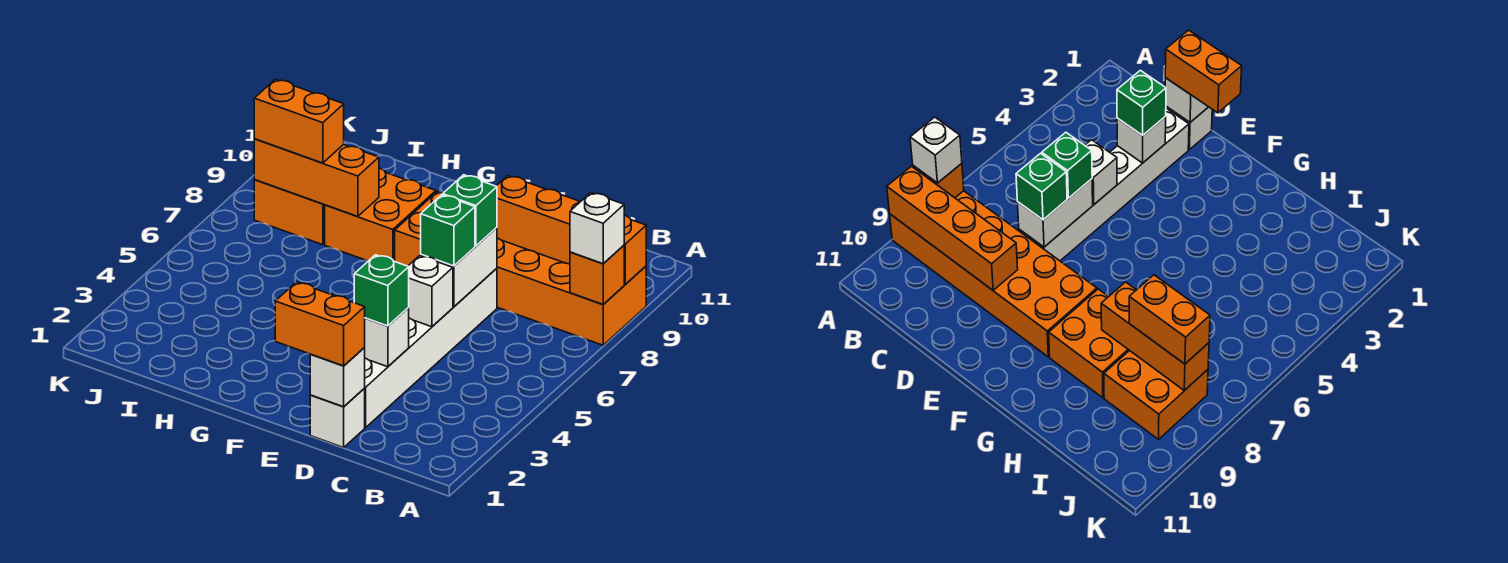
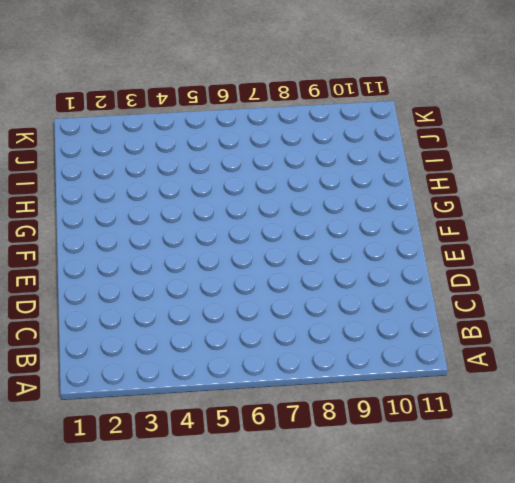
none -> orange brick A8:F9 level 1
none -> white brick D1 level 1
none -> white brick D2:D7 level 1

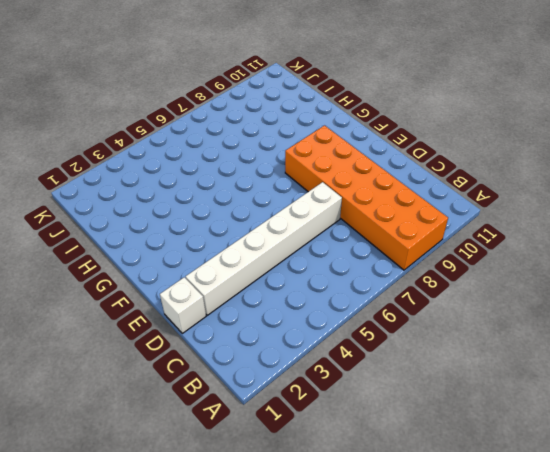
none -> orange brick G8:H9 level 1
none -> orange brick I8:J9 level 1
none -> orange brick A8 level 2

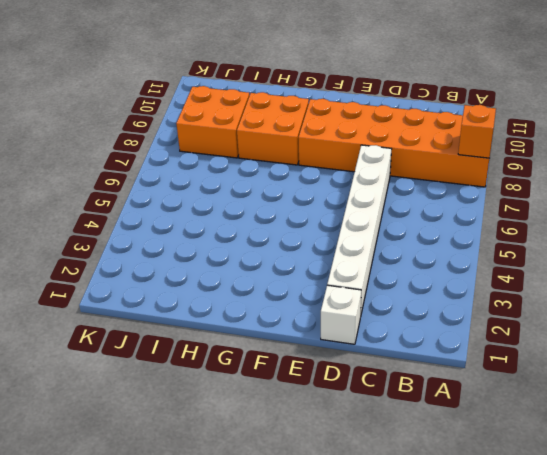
none -> orange brick A9:D9 level 2
none -> white brick D1 level 2
none -> white brick D3 level 2

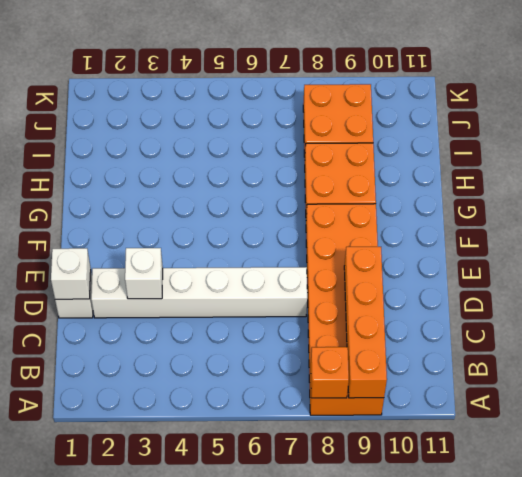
none -> white brick D5 level 2
none -> white brick D6:D7 level 2
none -> orange brick H8:J8 level 2

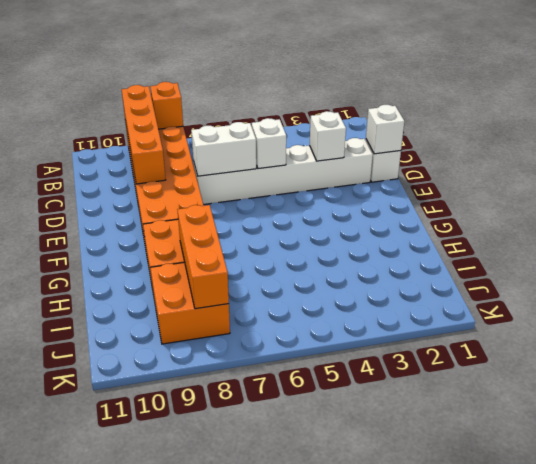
none -> white brick A8 level 3
none -> orange brick D1:E1 level 3
none -> green brick D3 level 3

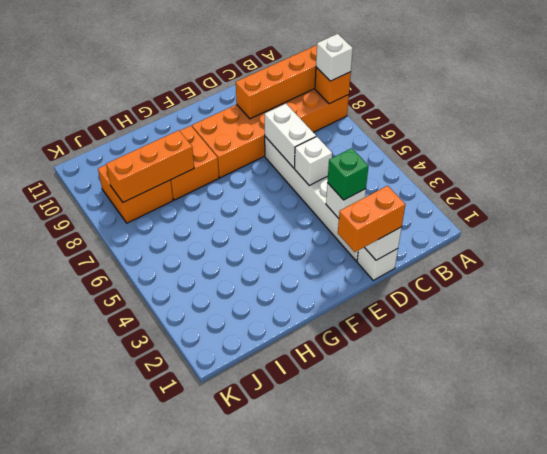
none -> green brick D6 level 3
none -> green brick D7 level 3
none -> orange brick I8:J8 level 3

